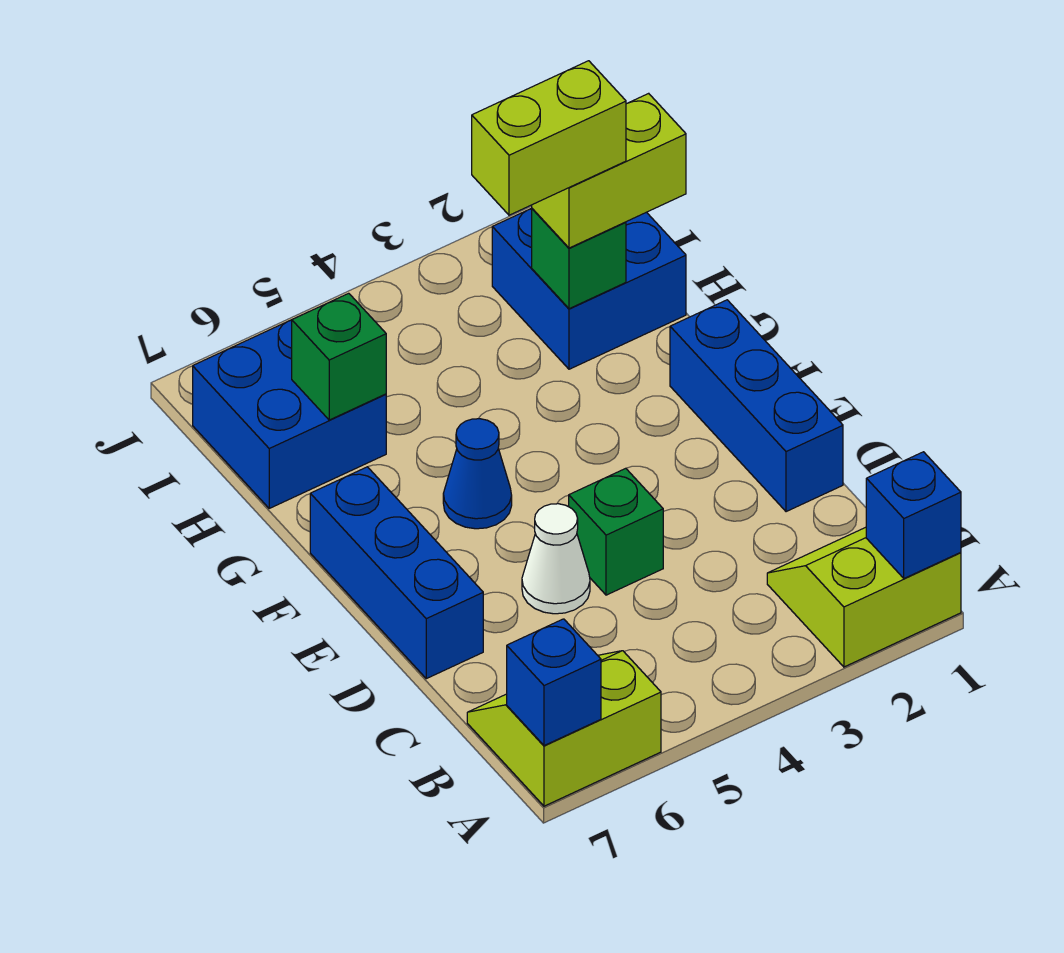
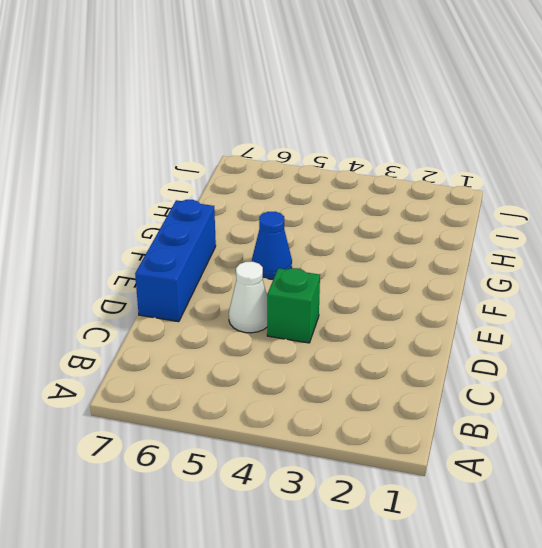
none -> lime slope A1:B2 level 1 top A
none -> lime slope A6:B7 level 1 top A
none -> blue brick D1:F1 level 1

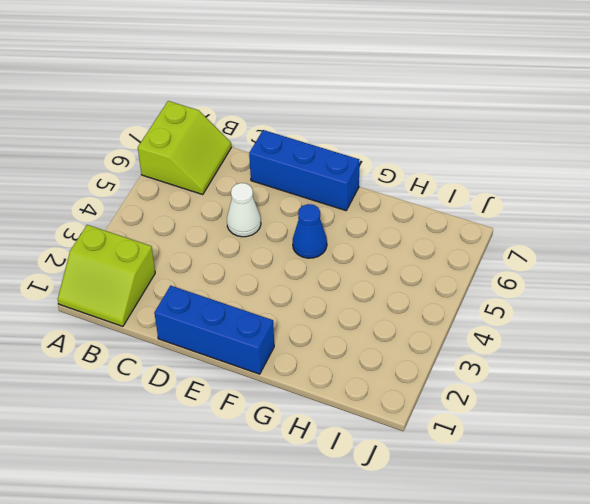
lime slope A1:B2 level 1 top 2 -> lime slope A1:B2 level 1 top A
none -> green brick D4 level 1
none -> blue brick H1:I2 level 1
none -> blue brick H6:I7 level 1

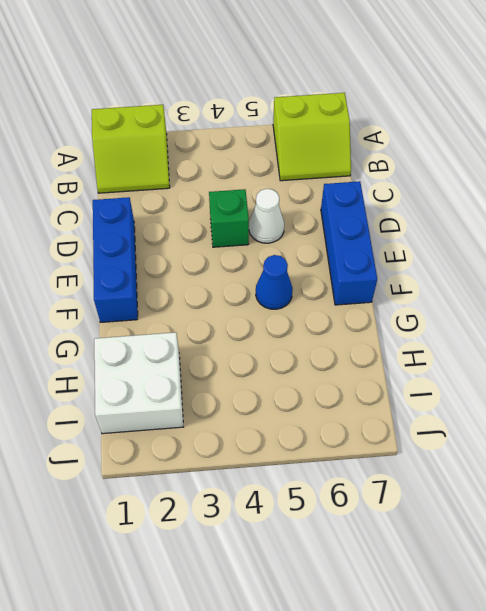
white brick H1:I2 level 1 -> blue brick H1:I2 level 1
none -> blue brick H6:I7 level 1
none -> blue brick A1 level 2
none -> blue brick A7 level 2

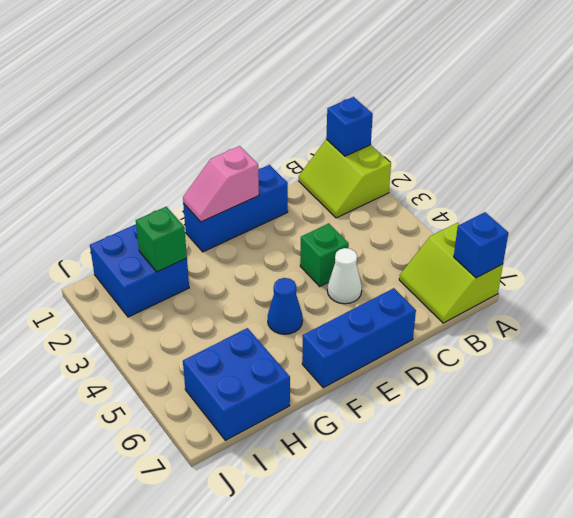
pink slope E1:F1 level 2 top E -> none
none -> green brick H6 level 2
none -> lime brick H1:H2 level 3
none -> lime brick H2:H3 level 4

